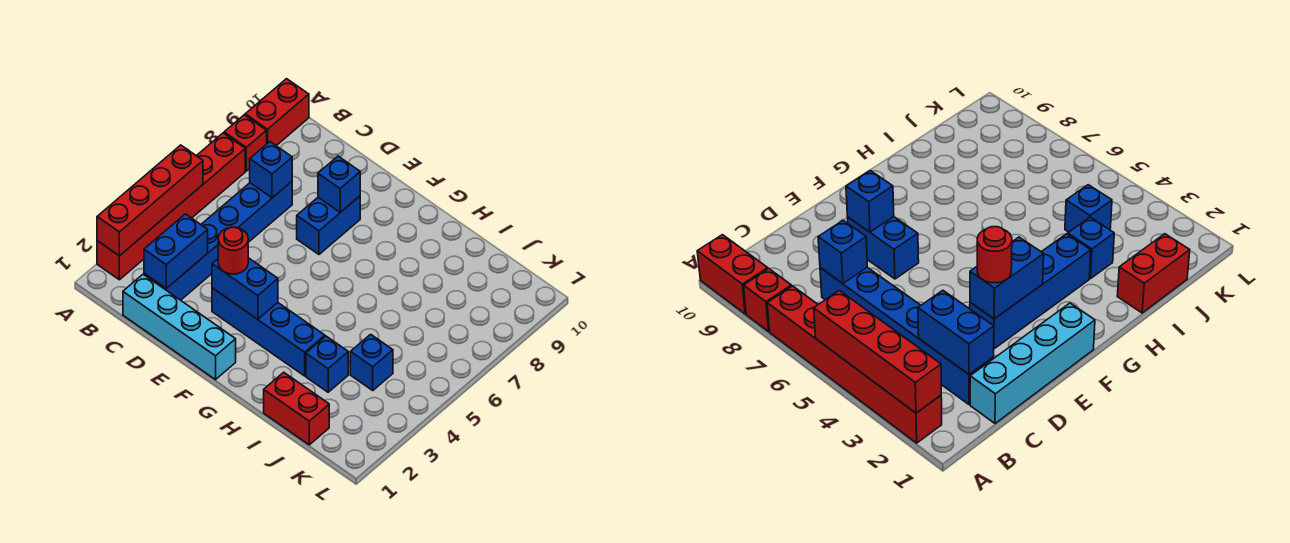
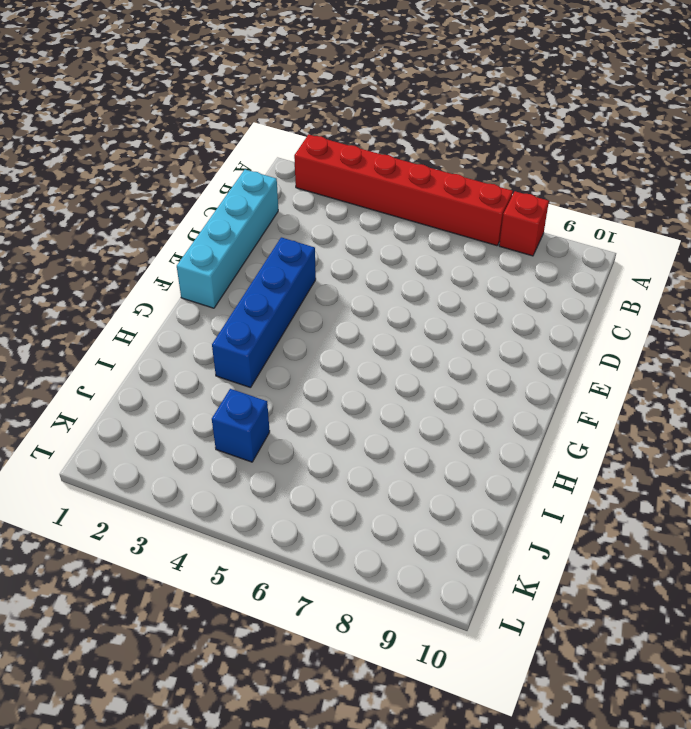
none -> red brick A9:A10 level 1
none -> blue brick C2:C7 level 1
none -> blue brick E7:E8 level 1

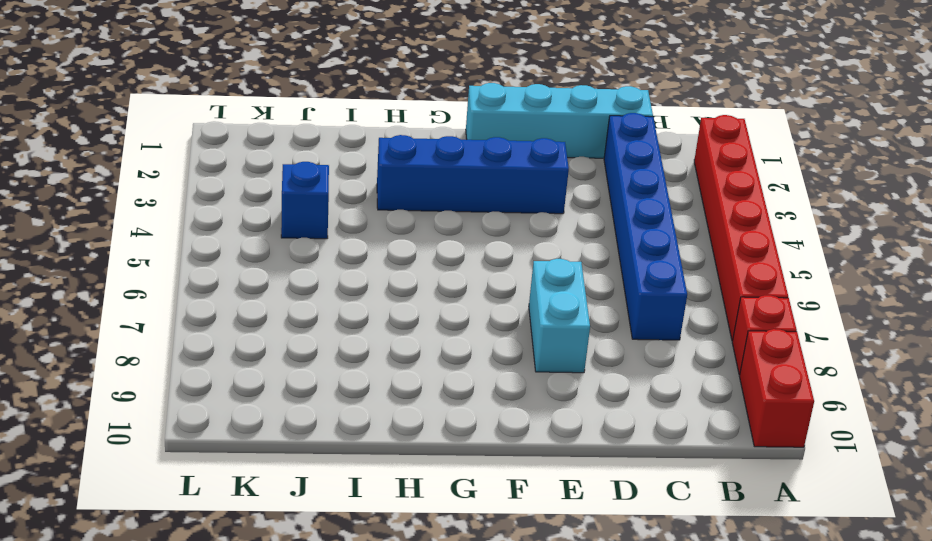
cyan brick E7:E8 level 1 -> blue brick E7:E8 level 1
none -> red brick I1:J1 level 1
none -> blue brick I3 level 1
none -> red brick A2:A5 level 2

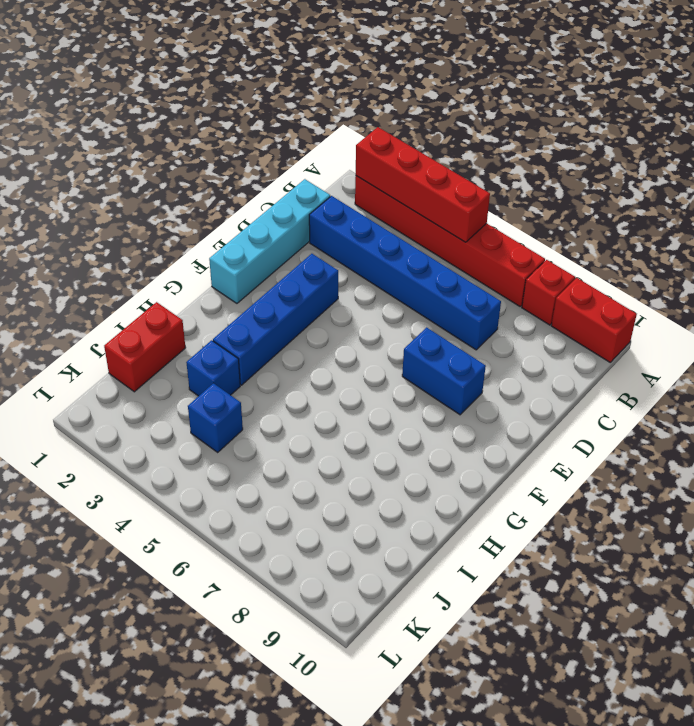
none -> blue brick C2:C3 level 2
none -> blue brick C7 level 2
none -> blue brick E3:F3 level 2

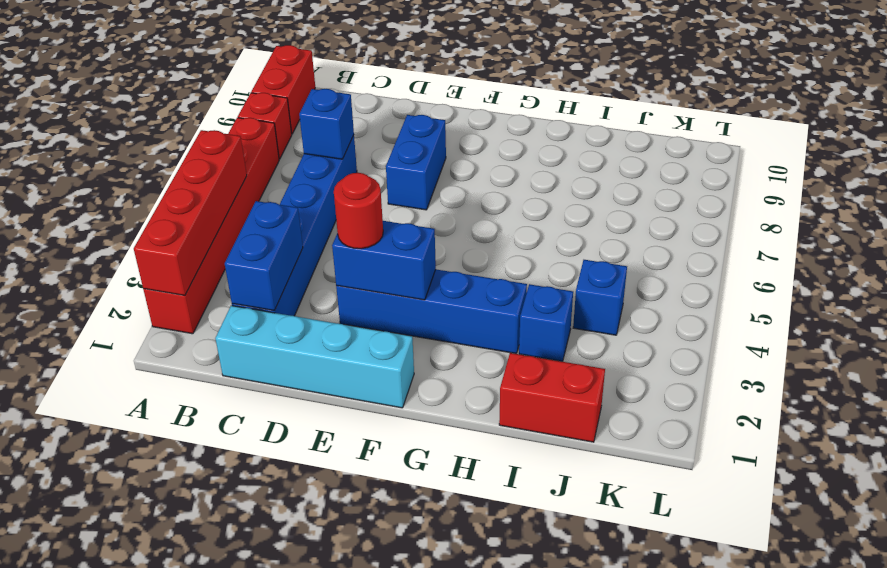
none -> blue brick E8 level 2

